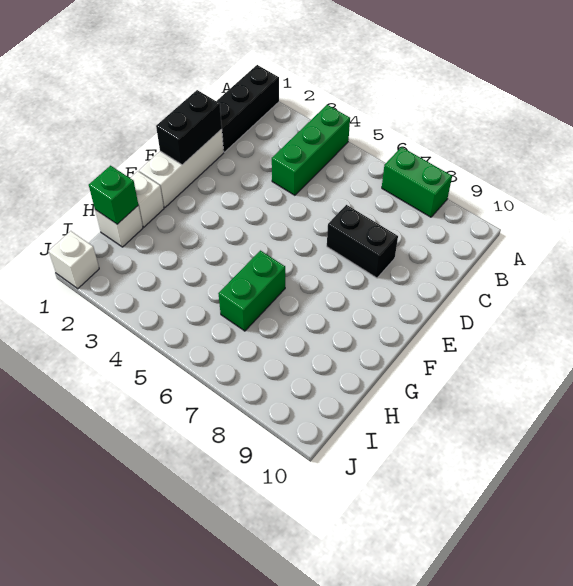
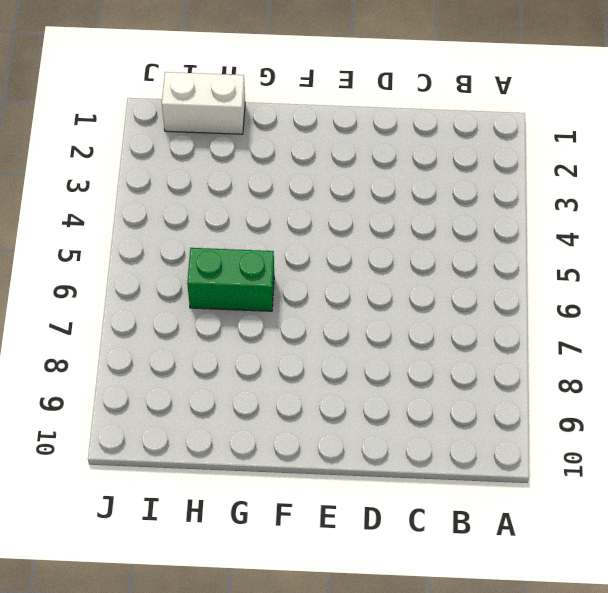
white brick H1:I1 level 1 -> white brick H1 level 1
none -> black brick A1:C1 level 1
none -> green brick A4:C4 level 1

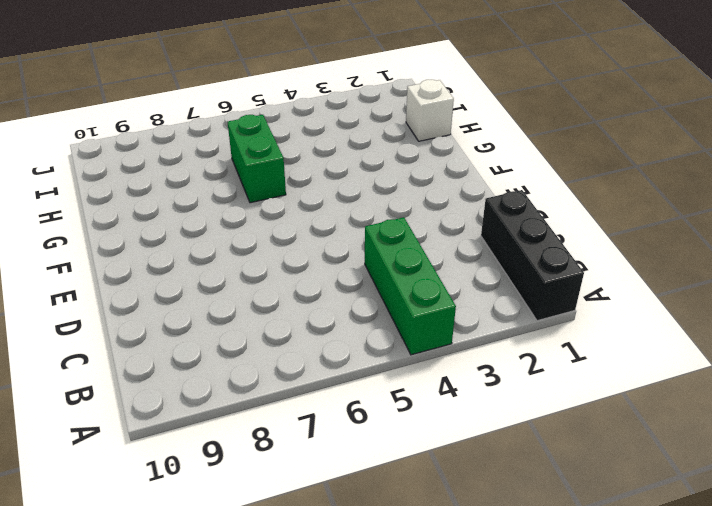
none -> green brick A7:A8 level 1
none -> white brick D1:F1 level 1

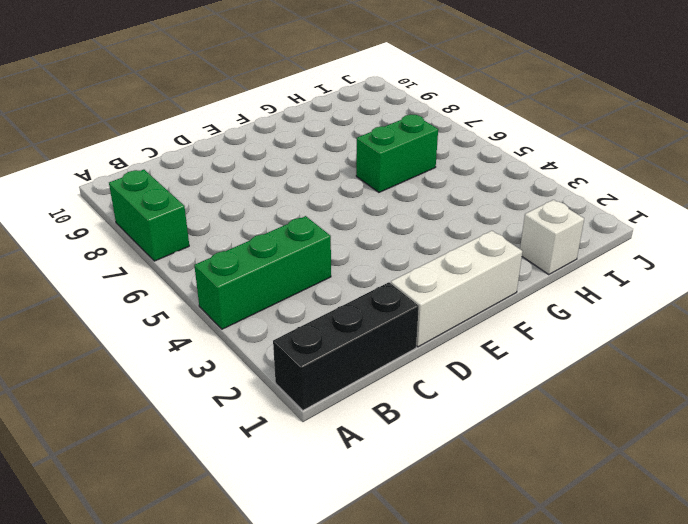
none -> black brick D7:D8 level 1
none -> white brick G1 level 1

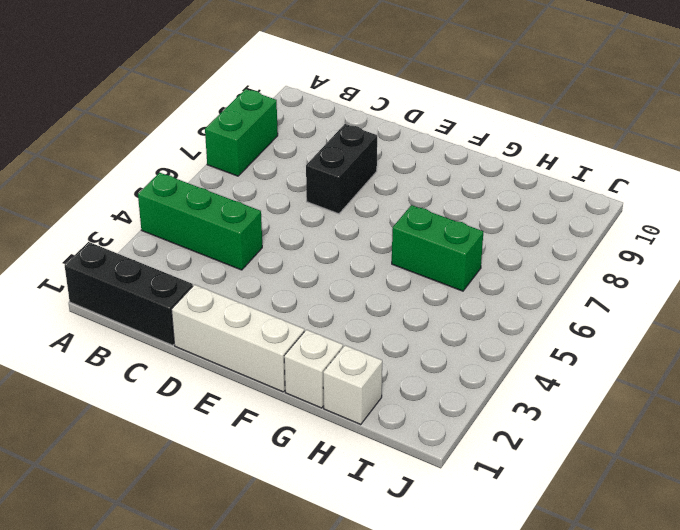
none -> white brick J1 level 1
none -> black brick D1:E1 level 2

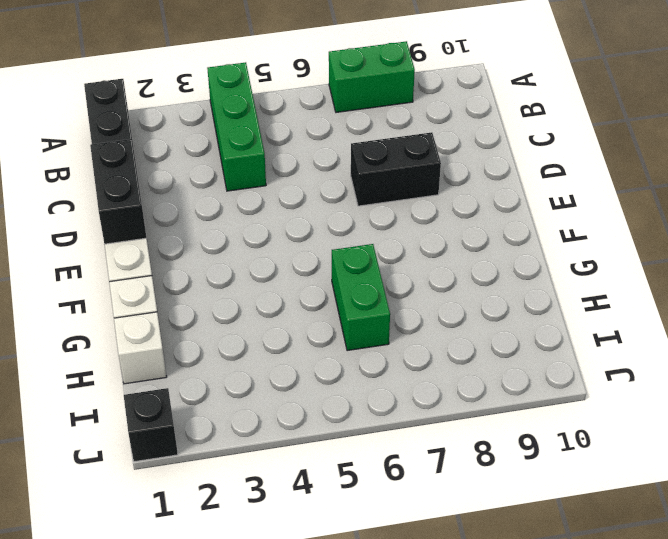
black brick J1 level 1 -> white brick J1 level 1
none -> green brick H1 level 2

